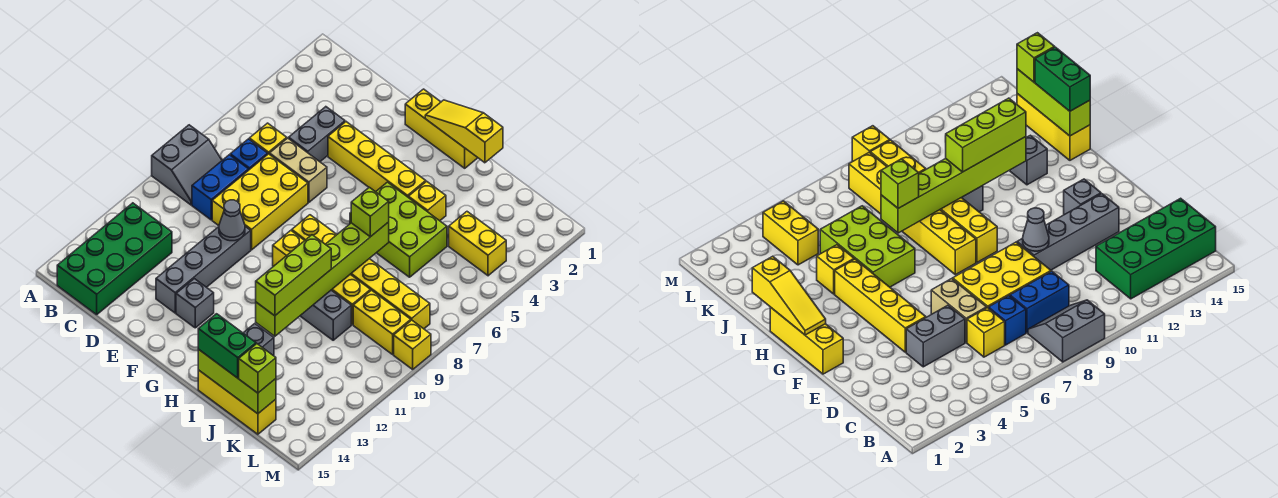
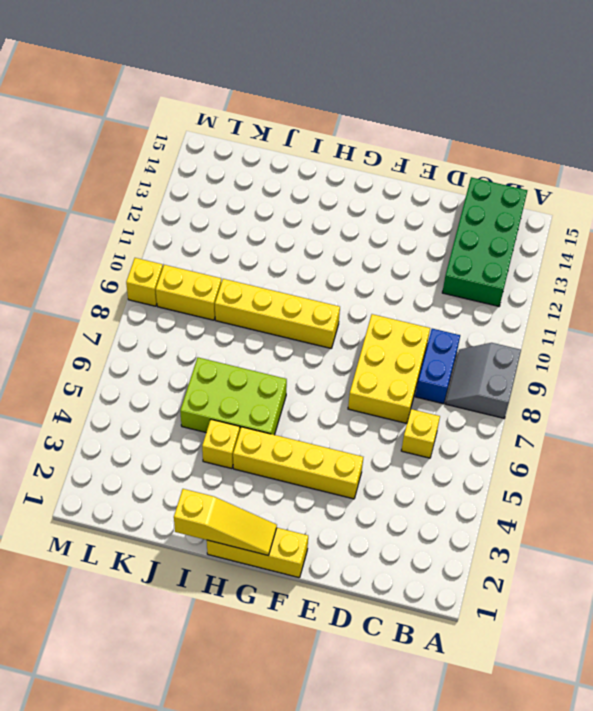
none -> blue brick C7 level 1
none -> grey brick D4:D5 level 1
none -> tan brick D6:E6 level 1
none -> grey brick E10:E13 level 1

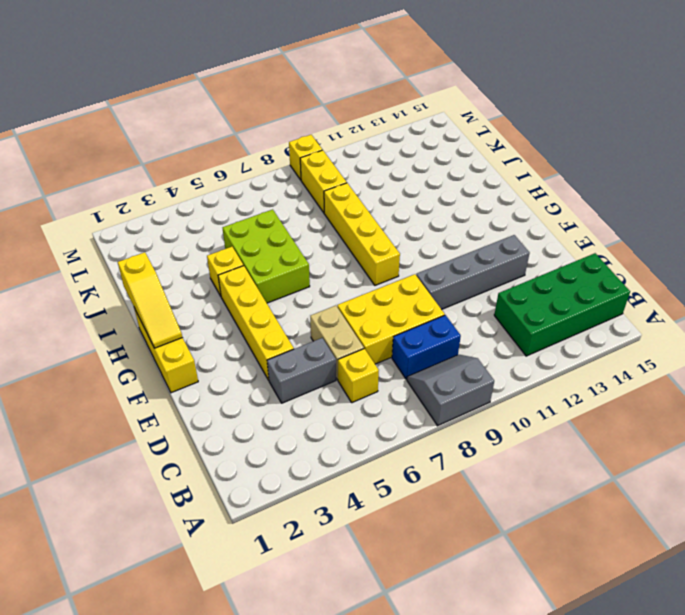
none -> blue brick C7 level 1
none -> grey brick F13 level 1
none -> yellow brick G8:L8 level 1
none -> grey brick I10:J10 level 1

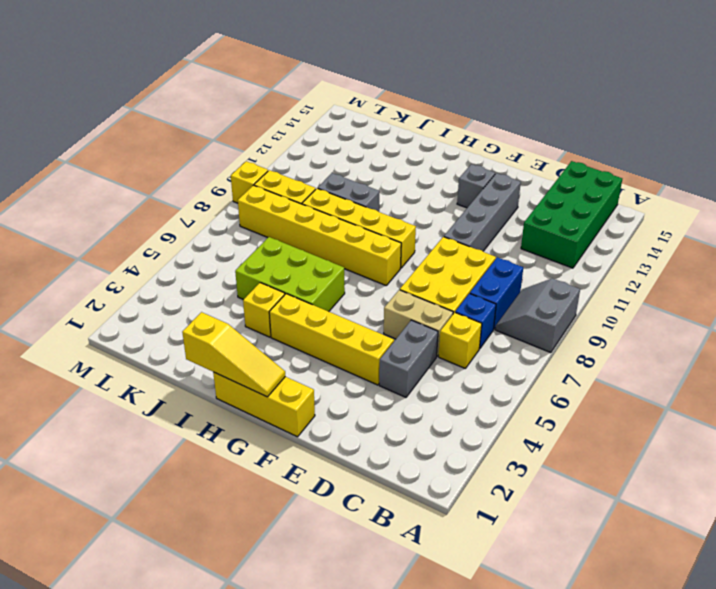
none -> grey brick I13 level 1
none -> yellow brick I15:K15 level 1
none -> yellow brick K4:L4 level 1
none -> grey cone E10 level 2

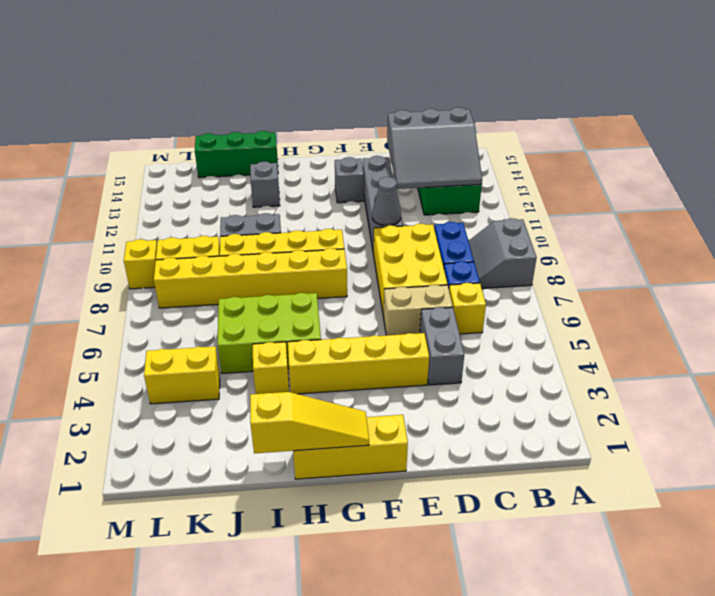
grey slope B12:D14 level 2 top 14 -> none
green brick I15:K15 level 1 -> yellow brick I15:K15 level 1
none -> lime brick I7:I12 level 2
none -> lime brick I15:K15 level 2
none -> lime brick I7 level 3
none -> lime brick I10:I12 level 3

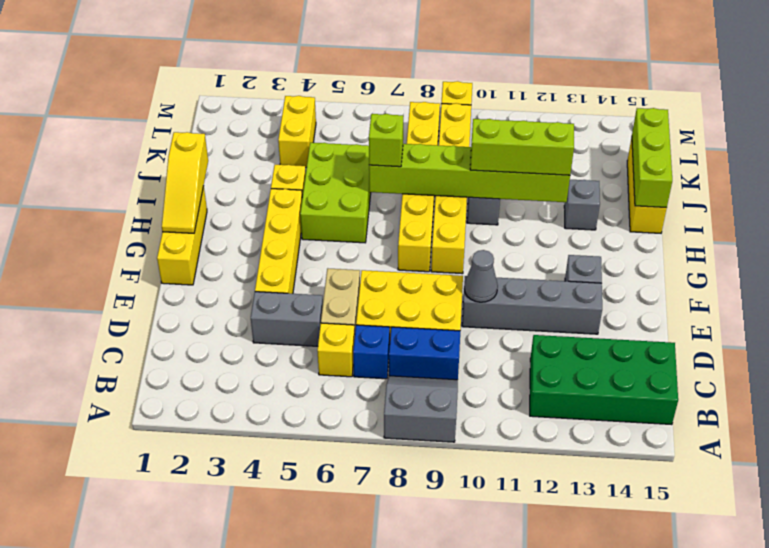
none -> green brick I15:J15 level 3
none -> lime brick K15 level 3

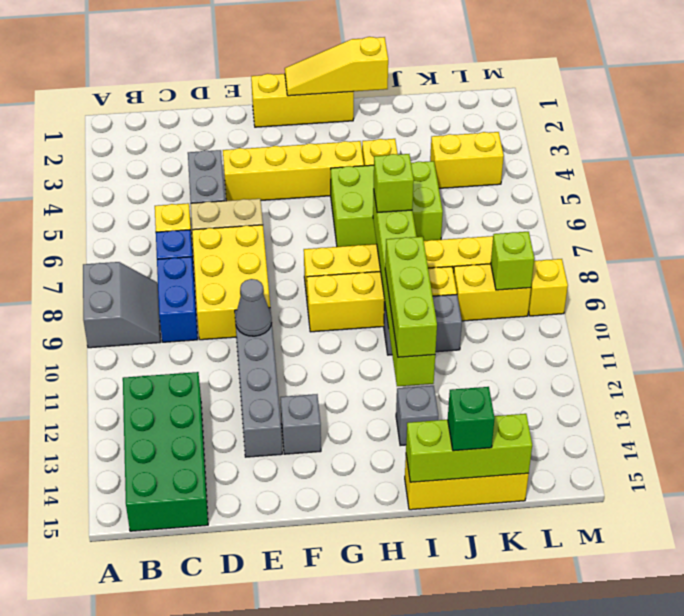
green brick J15 level 3 -> green brick I15:J15 level 3
lime brick L9 level 2 -> lime brick K15 level 3

